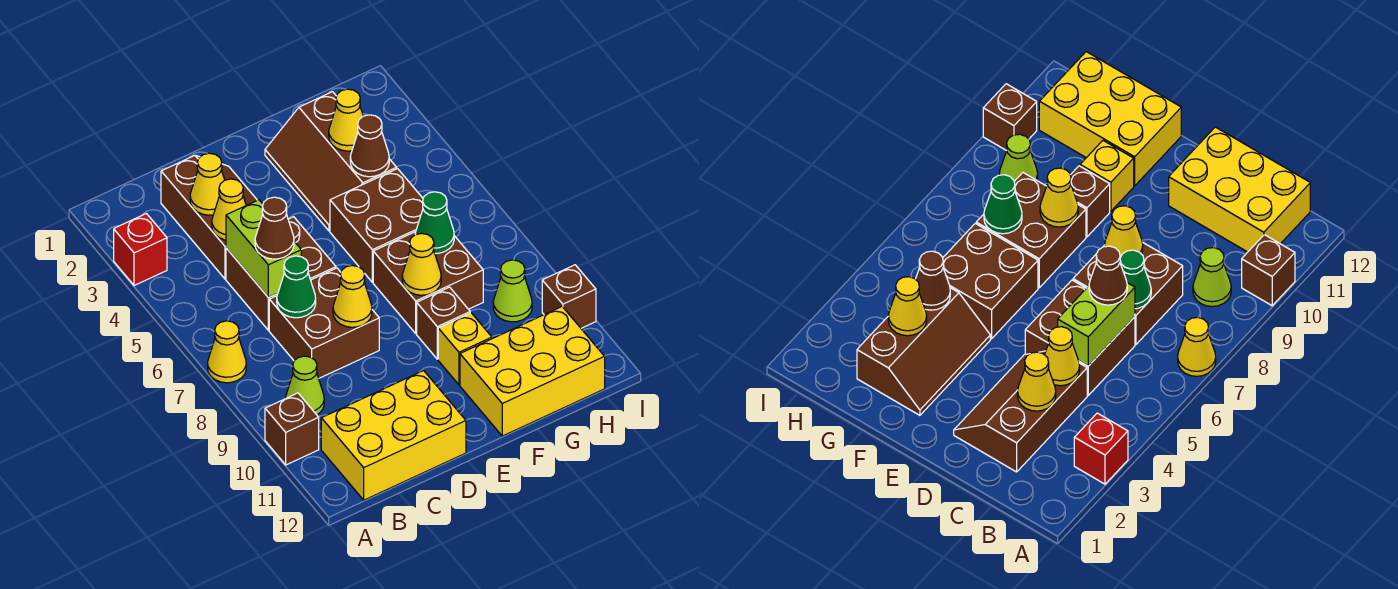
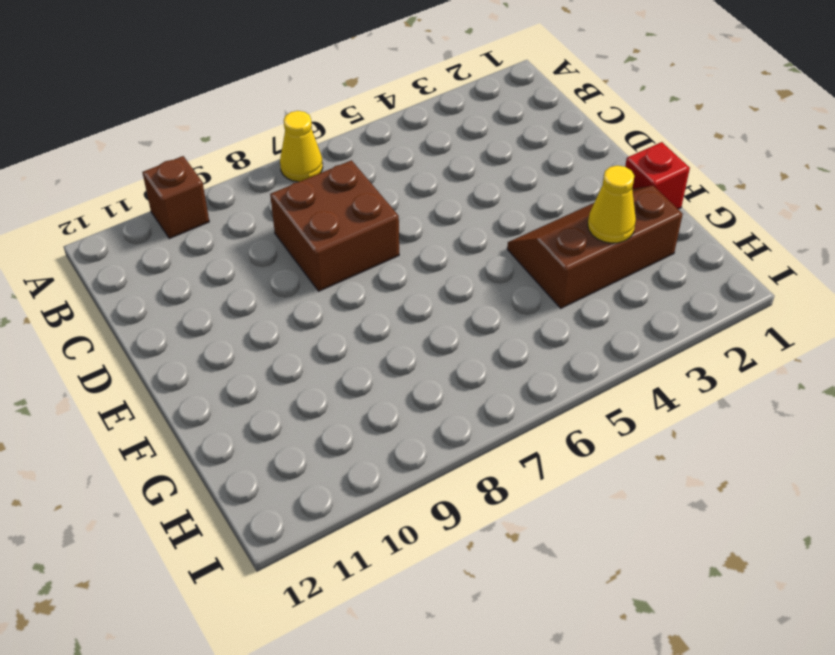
red brick F1 level 1 -> red brick A3 level 1
none -> lime cone B9 level 1
none -> yellow brick B11:D12 level 1
none -> brown slope C2:D4 level 1 top C

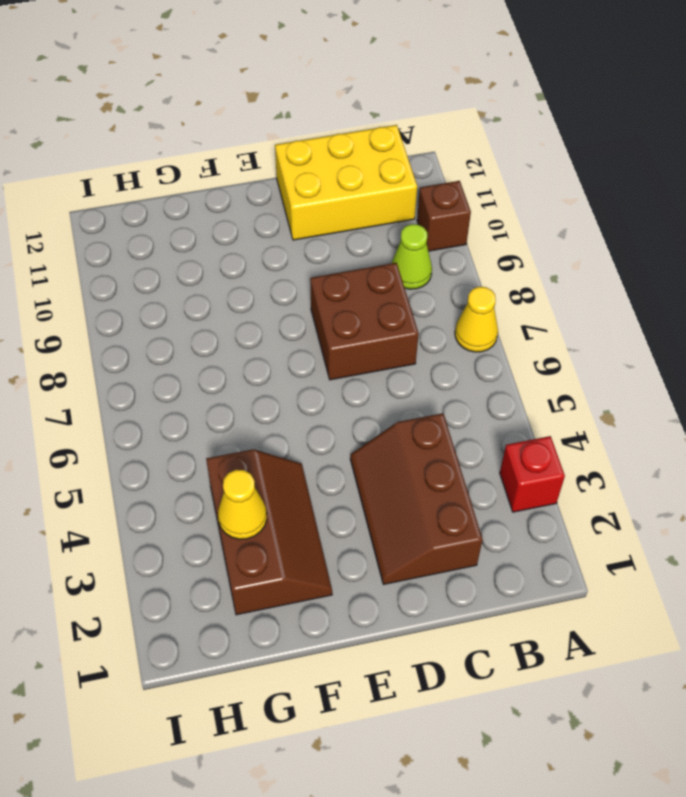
none -> brown brick C5:D6 level 1
none -> brown brick F5:G6 level 1
none -> brown brick F7:G8 level 1

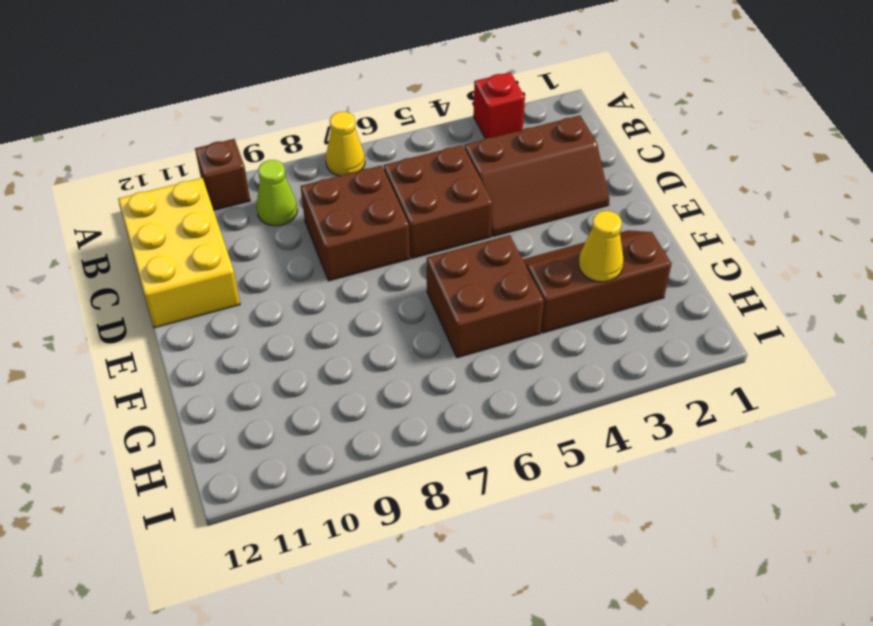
none -> brown brick F7:G8 level 1
none -> brown brick F9 level 1
none -> yellow brick F10 level 1

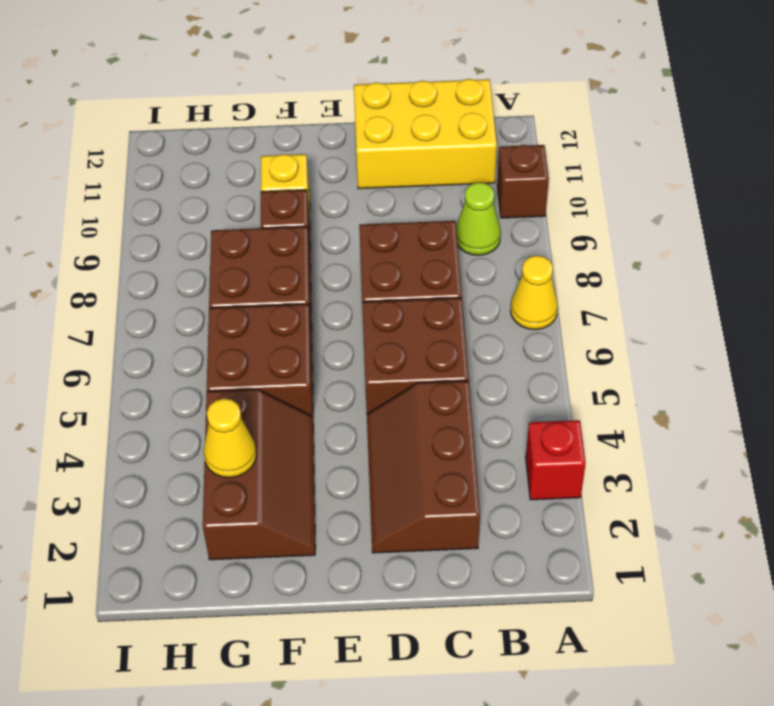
none -> yellow brick F11:H12 level 1
none -> lime cone H9 level 1
none -> brown brick I10 level 1

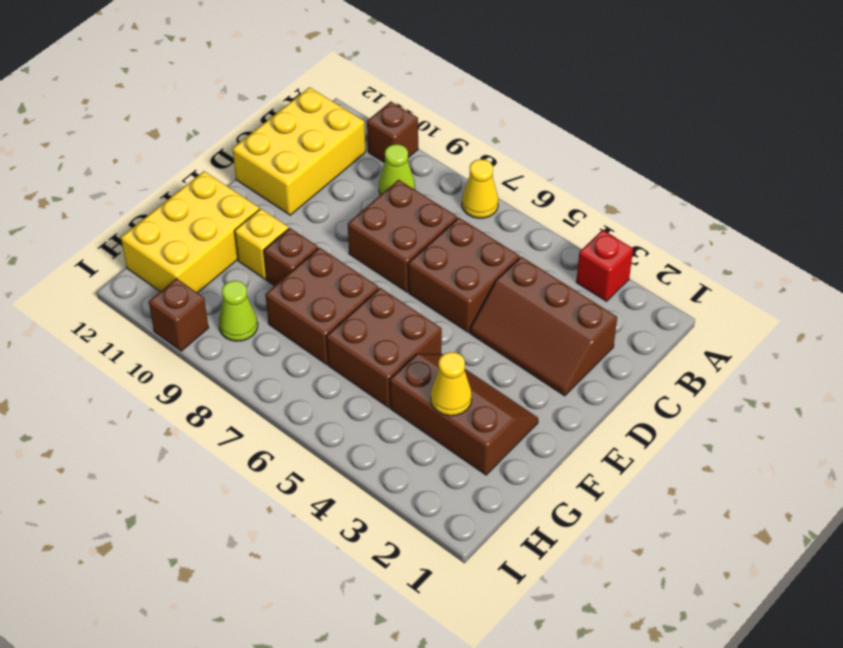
none -> yellow cone C3 level 2
none -> yellow cone C4 level 2
none -> lime brick C5:C6 level 2

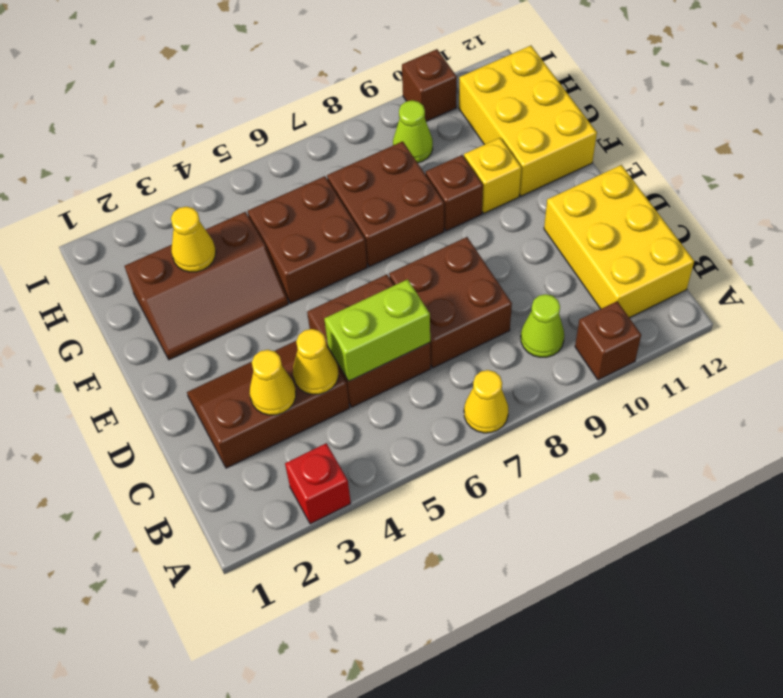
none -> green cone C7 level 2
none -> yellow cone D8 level 2
none -> yellow cone F8 level 2

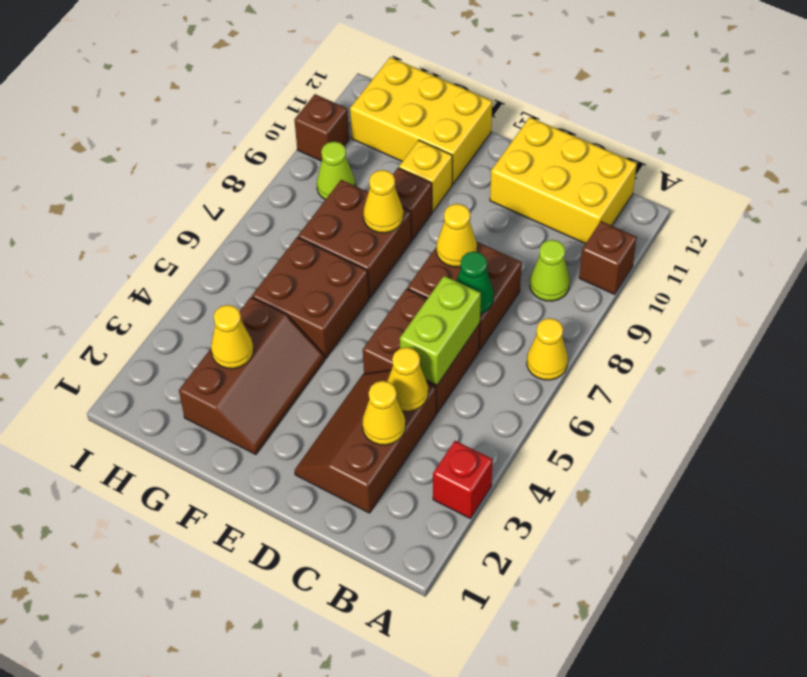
none -> brown cone G4 level 2
none -> green cone G7 level 2
none -> brown cone C6 level 3

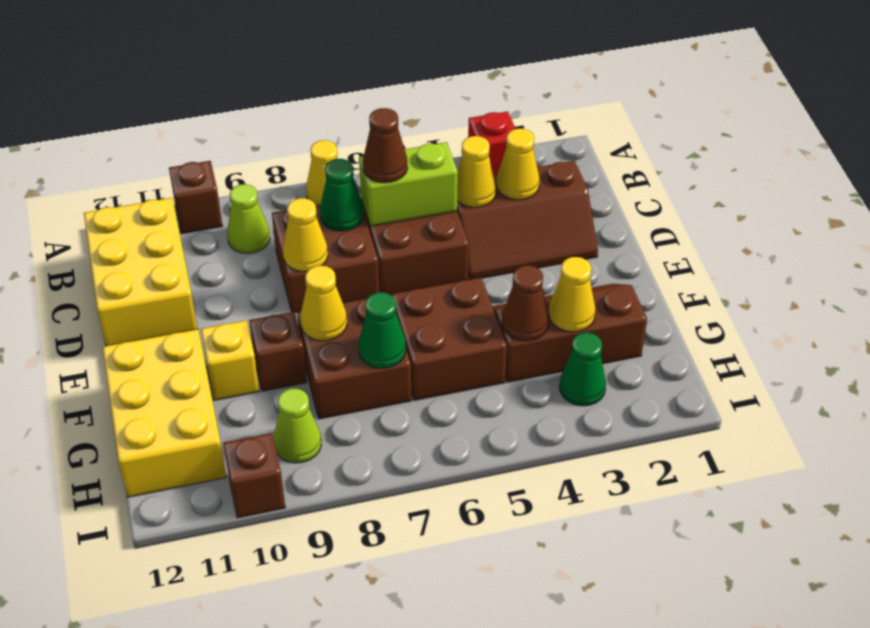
green cone H3 level 1 -> none

